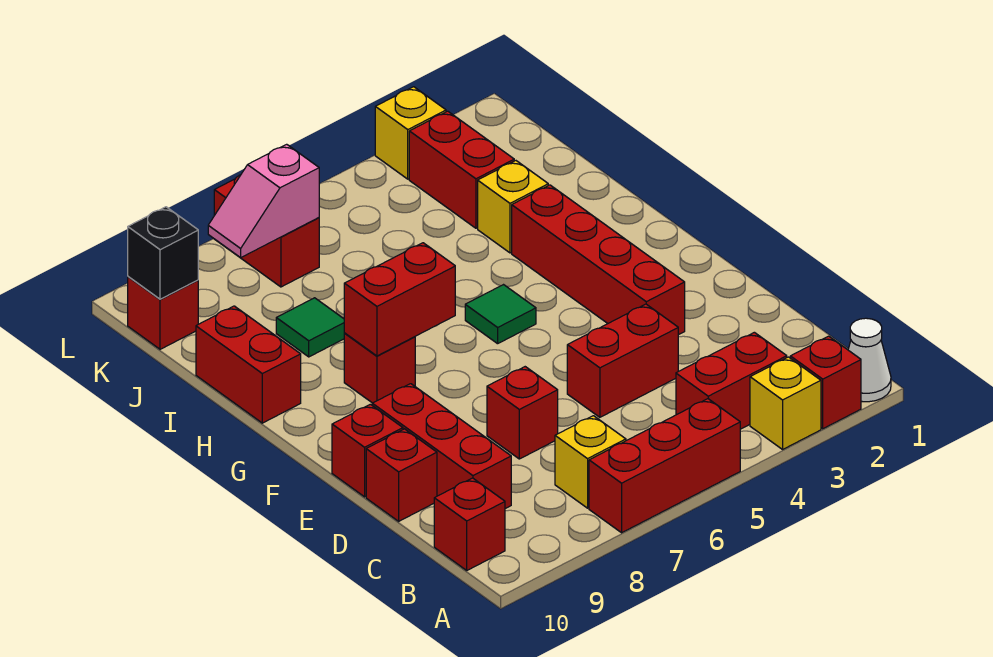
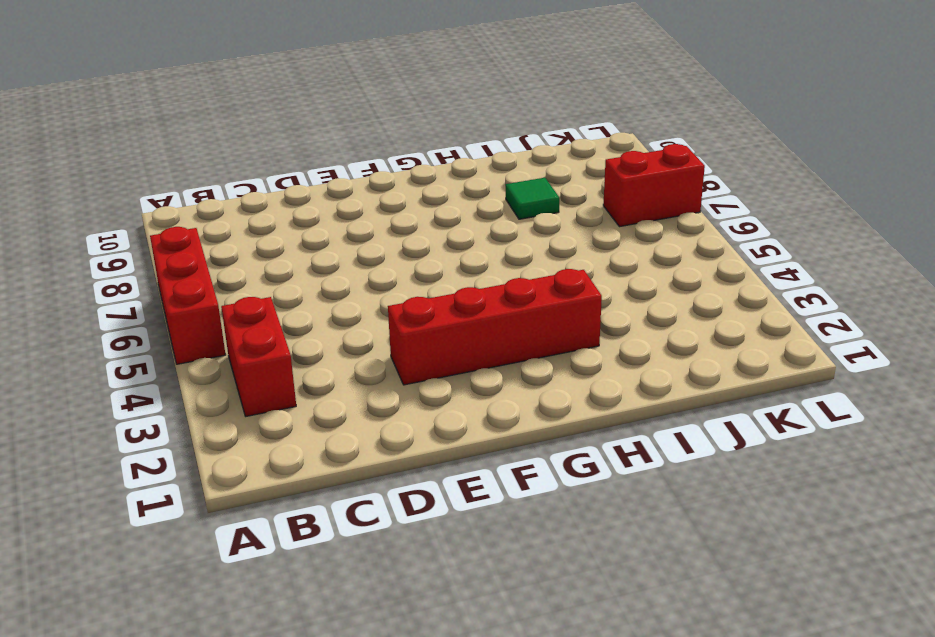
none -> white cone A1 level 1
none -> red brick A2 level 1
none -> yellow brick A3 level 1

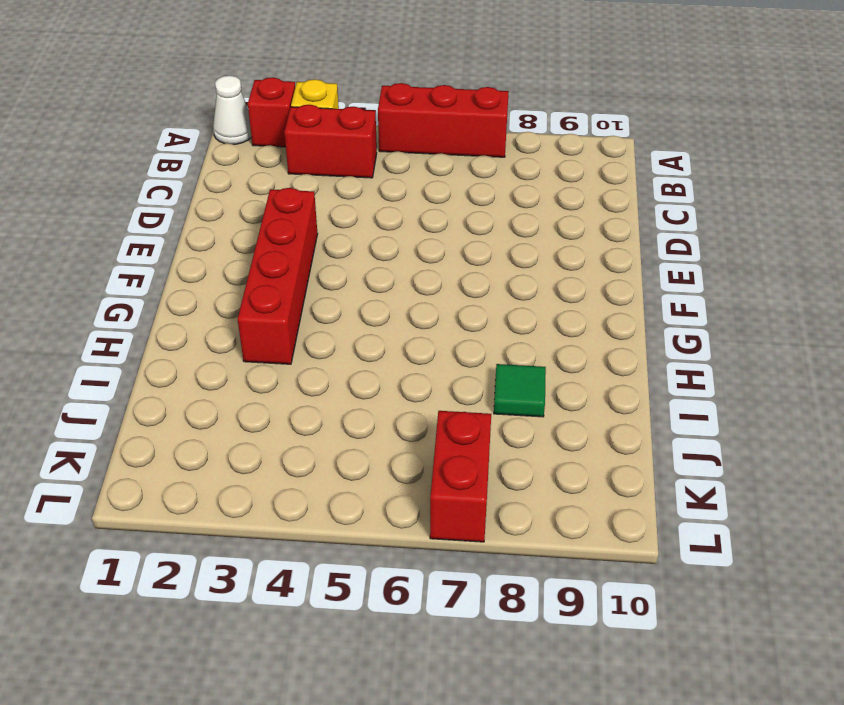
none -> yellow brick B7 level 1
none -> red brick B10 level 1
none -> red brick C9:E9 level 1

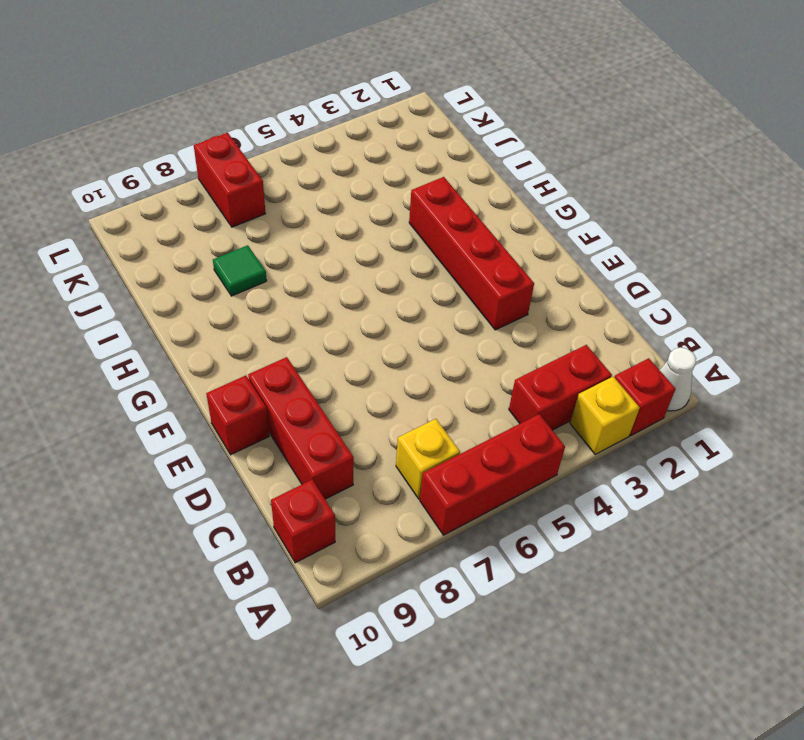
none -> red brick D4:D5 level 1
none -> red brick D7 level 1
none -> red brick D10 level 1

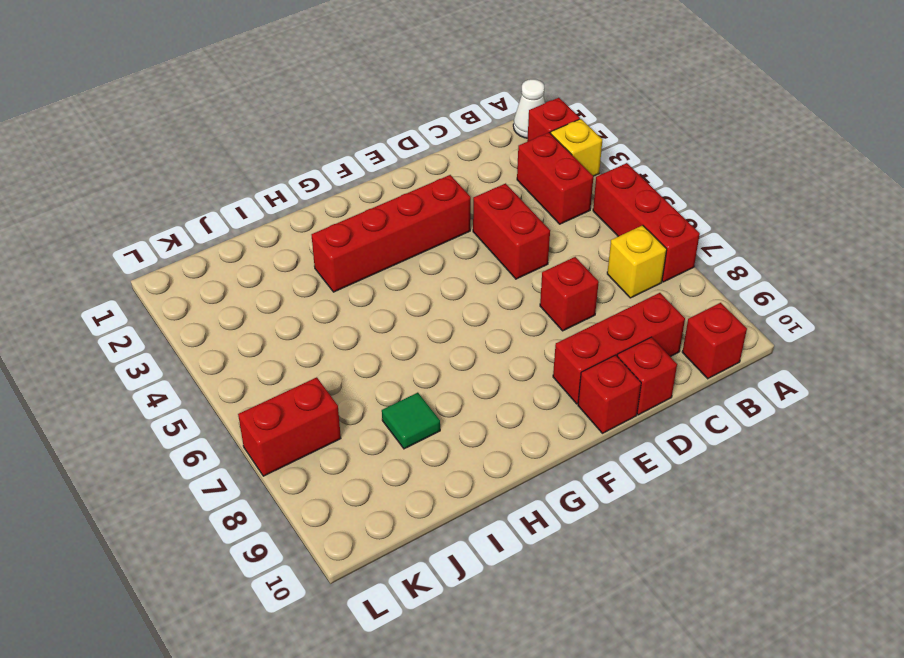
none -> green tile G5 level 1
none -> red brick G8 level 1
none -> red brick H10:I10 level 1

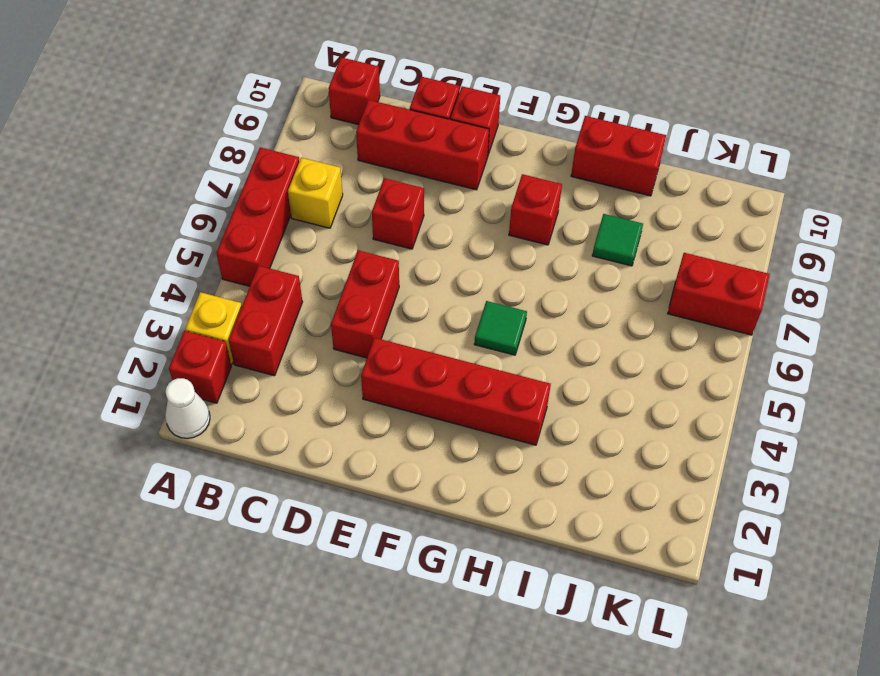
none -> yellow brick I3 level 1
none -> red brick J3:K3 level 1
none -> red brick K10 level 1

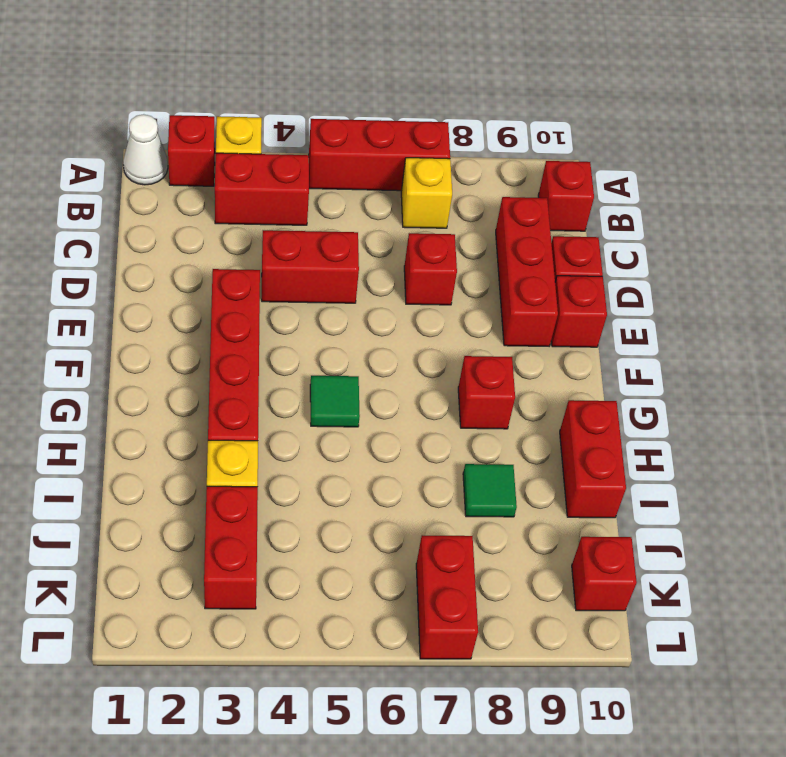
none -> yellow brick L3 level 1
none -> red brick G7:G8 level 2
none -> pink slope K7:K8 level 2 top 7

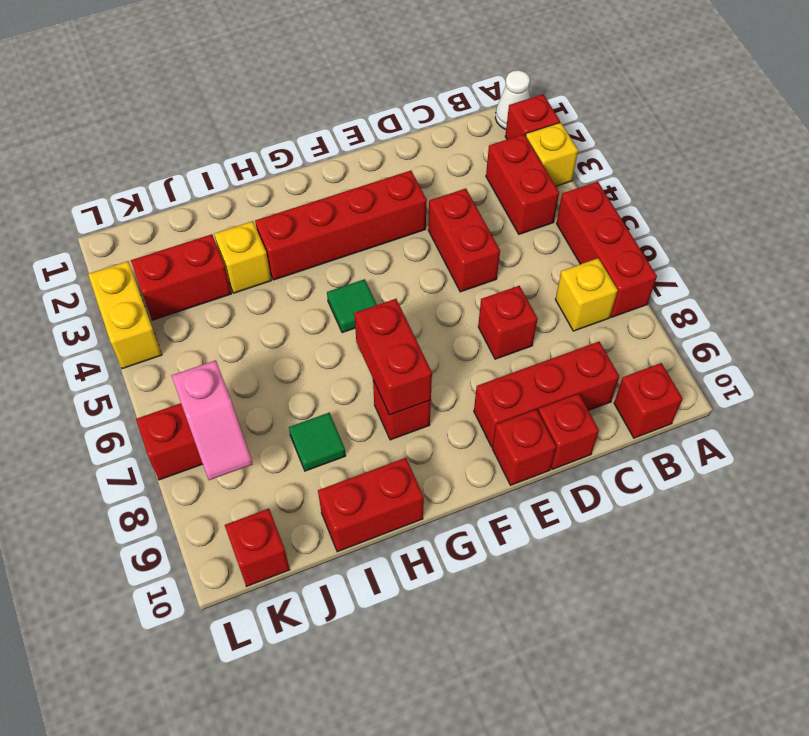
yellow brick L3:L4 level 1 -> yellow brick L3 level 1
none -> black brick K10 level 2

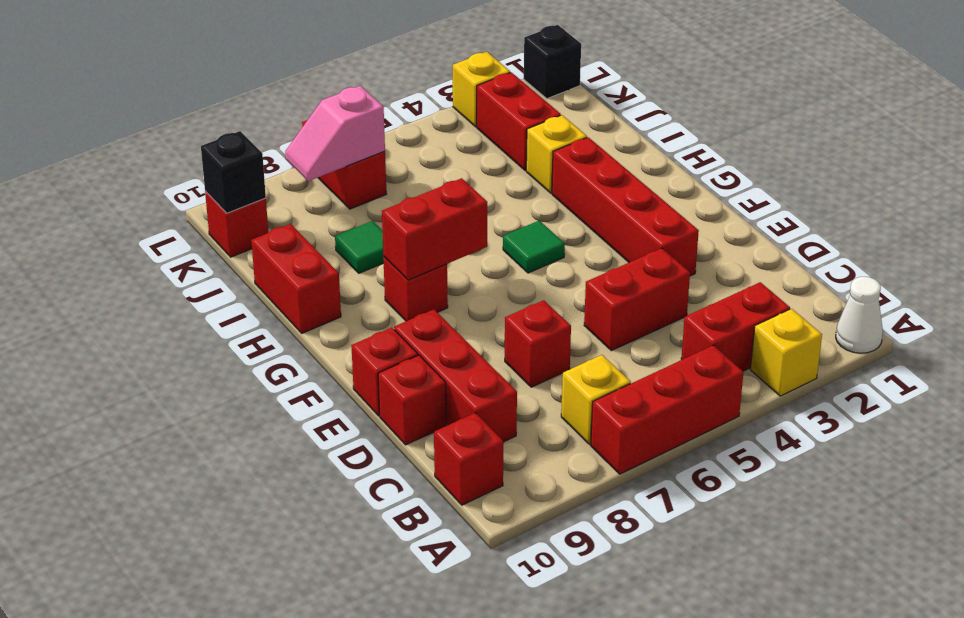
black brick L1 level 1 -> none
none -> red brick A2 level 1

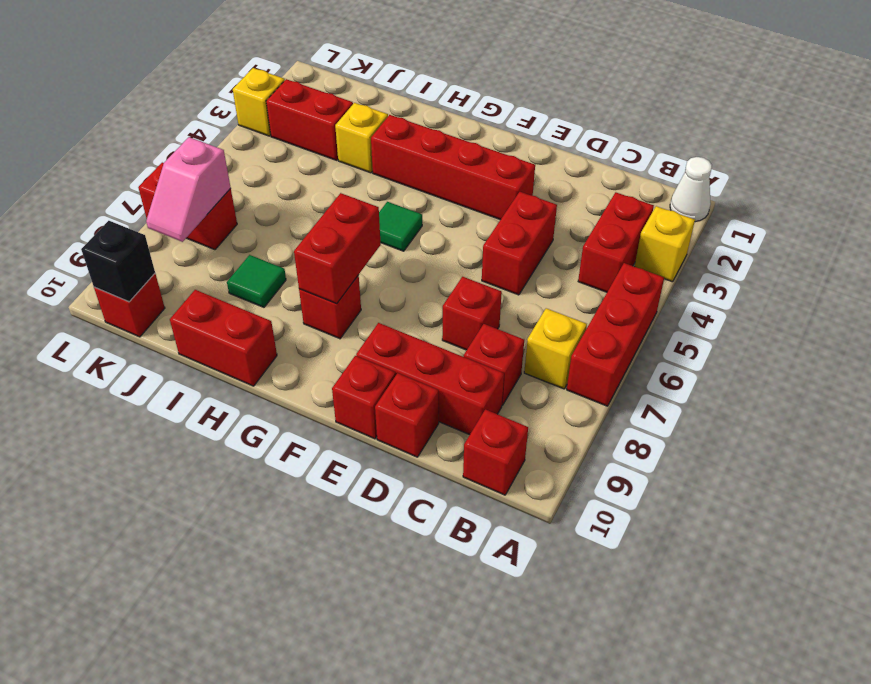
red brick C8 level 1 -> red brick A2 level 1

